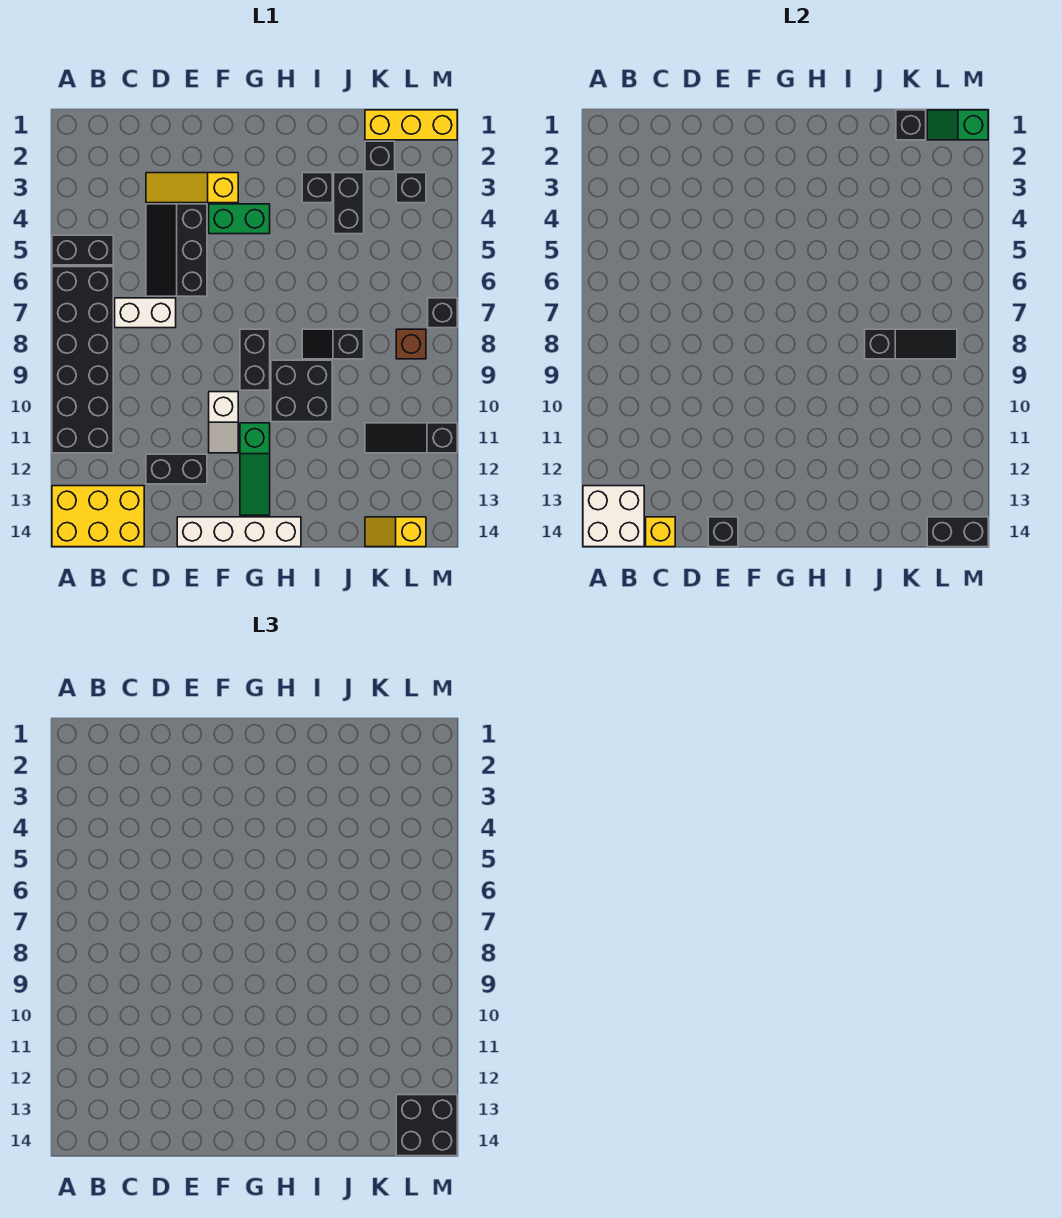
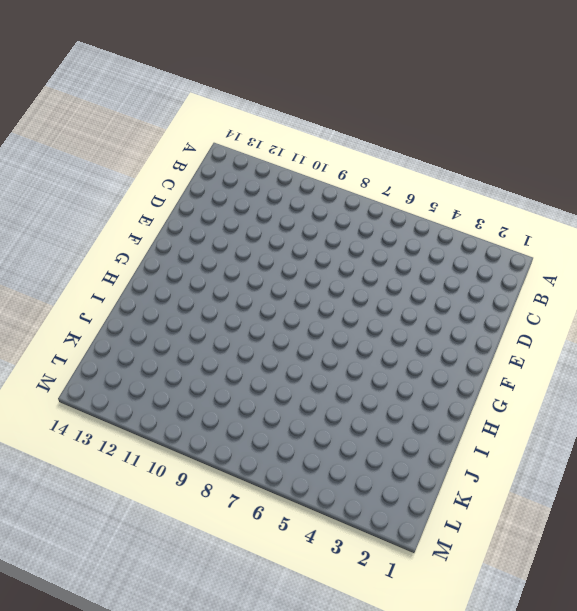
none -> black brick A5:B5 level 1
none -> black brick A6:B11 level 1
none -> yellow brick A13:C14 level 1
none -> white brick C7:D7 level 1

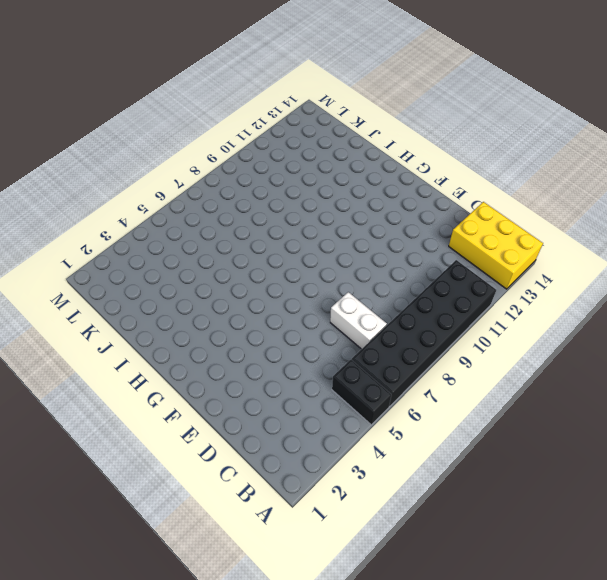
none -> yellow slope D3:F3 level 1 top F
none -> black slope D4:E6 level 1 top E
none -> black brick D12:E12 level 1
none -> white brick E14:H14 level 1

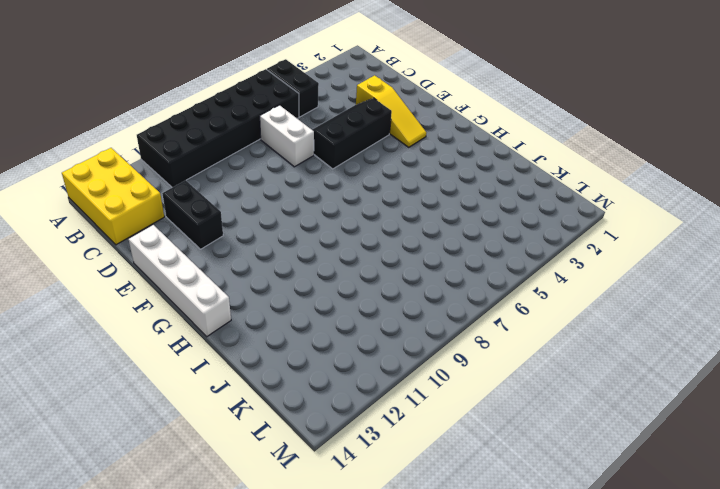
yellow slope D3:F3 level 1 top D -> yellow slope D3:F3 level 1 top F
none -> green brick F4:G4 level 1
none -> white slope F10:F11 level 1 top 10
none -> black brick G8:G9 level 1
none -> green slope G11:G13 level 1 top 11

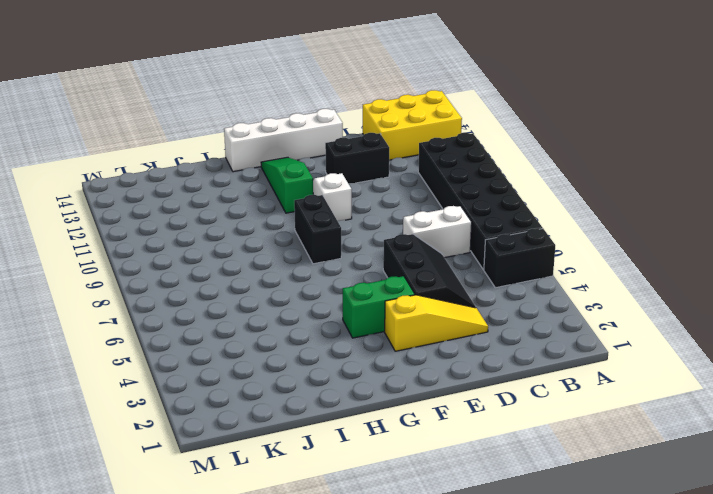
none -> black brick H9:I10 level 1
none -> black brick I3 level 1
none -> black slope I8:J8 level 1 top J
none -> black brick J3:J4 level 1

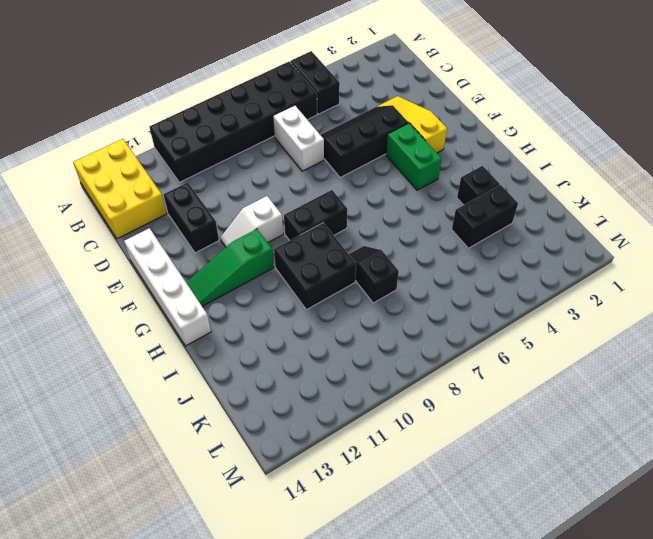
none -> yellow brick K1:M1 level 1
none -> black brick K2 level 1
none -> black slope K11:M11 level 1 top M
none -> yellow slope K14:L14 level 1 top L

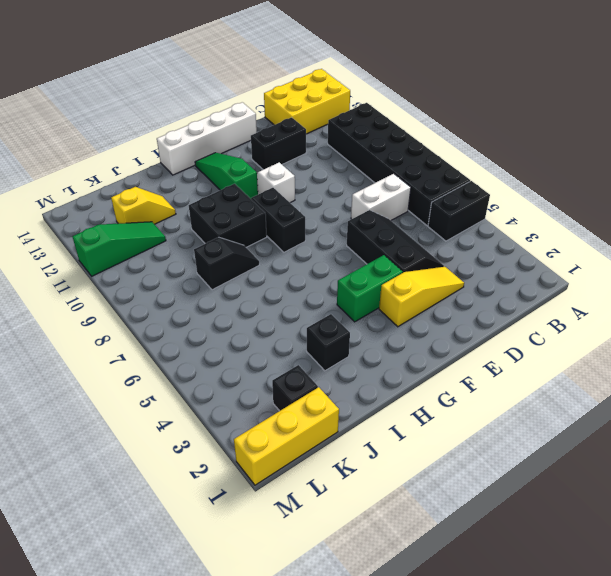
yellow slope J12:K12 level 1 top K -> yellow slope K14:L14 level 1 top L
green slope K11:M11 level 1 top M -> black slope K11:M11 level 1 top M
none -> black brick J3:J4 level 1
none -> black brick L3 level 1
none -> brown brick L8 level 1
none -> black brick M7 level 1

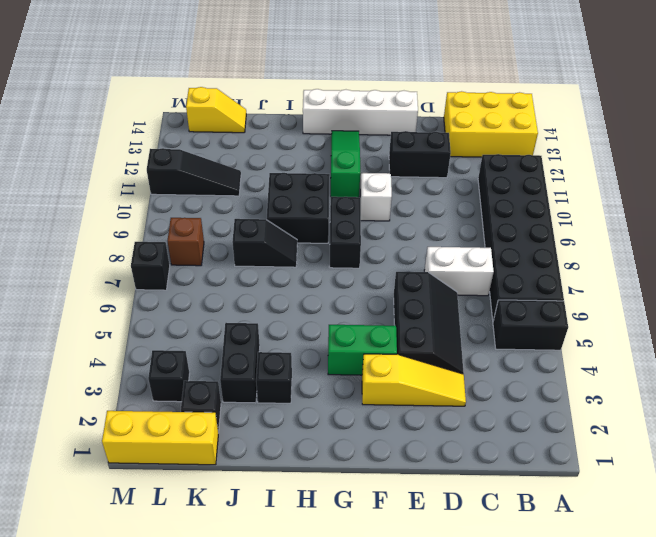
none -> white brick A13:B14 level 2
none -> yellow brick C14 level 2
none -> black brick E14 level 2
none -> black slope J8:L8 level 2 top J

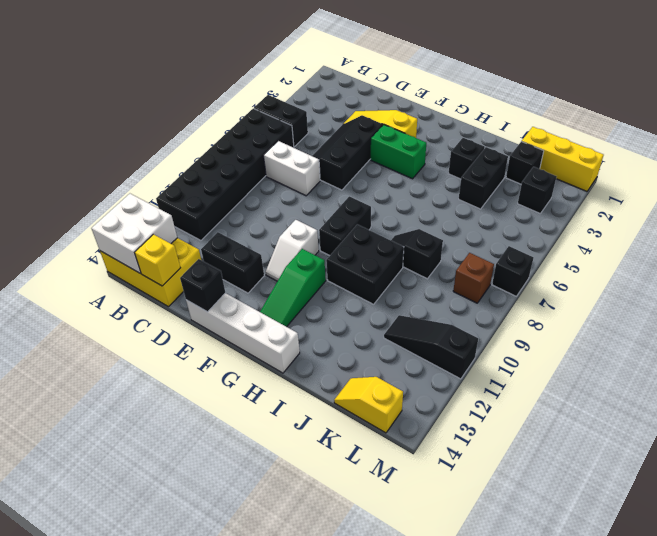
none -> black slope J8:L8 level 2 top J
none -> black brick K1 level 2
none -> green slope L1:M1 level 2 top M
none -> black brick L14:M14 level 2

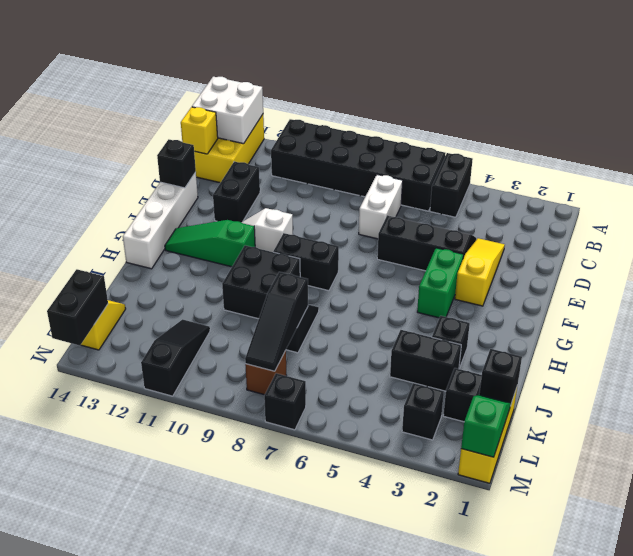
none -> black brick L13:M14 level 3

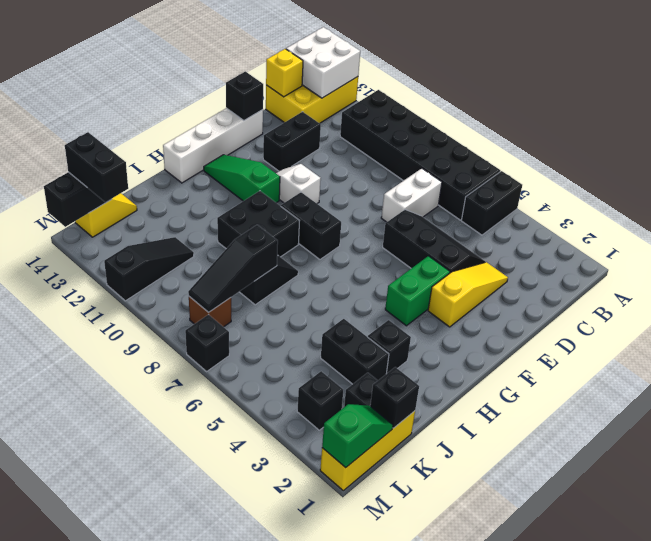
black brick L13:L14 level 3 -> black brick L13:M14 level 3

